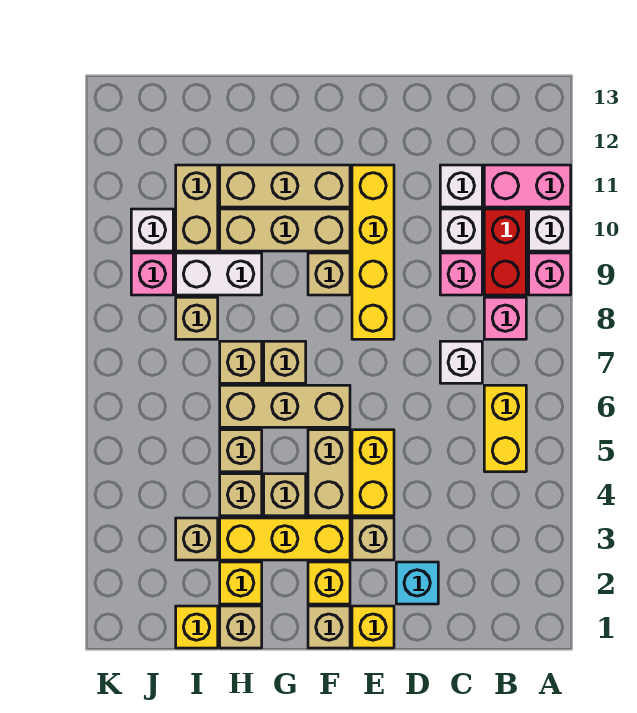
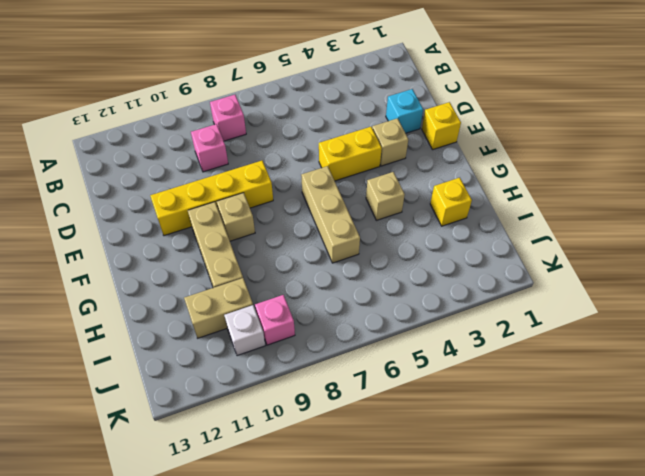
none -> pink brick A9 level 1
none -> white brick A10 level 1
none -> pink brick A11:B11 level 1
none -> yellow brick B5:B6 level 1

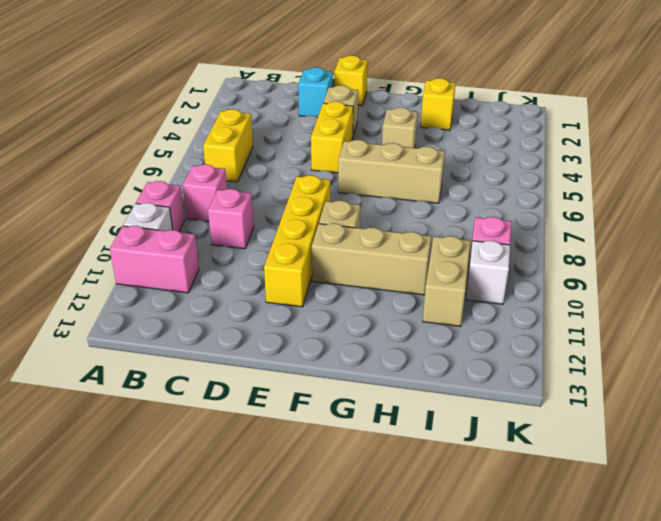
none -> red brick B9:B10 level 1
none -> white brick C7 level 1
none -> white brick C10 level 1
none -> white brick C11 level 1

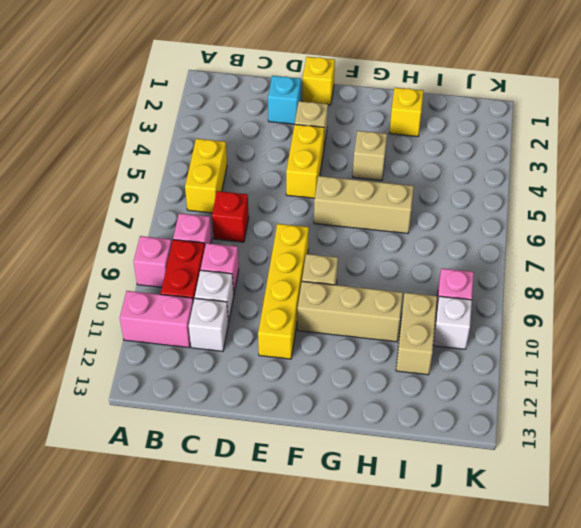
red brick C7 level 1 -> white brick C7 level 1
none -> white brick A10 level 1
none -> tan brick F1 level 1
none -> yellow brick F2 level 1
none -> yellow brick F3:H3 level 1

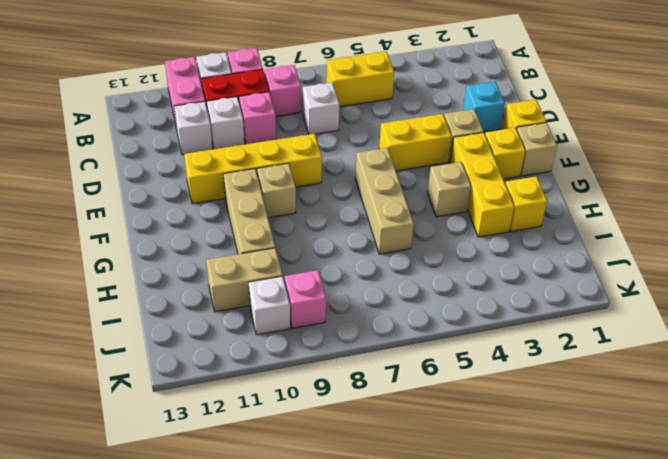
none -> tan brick F4:F5 level 1
none -> tan brick F11:H11 level 1
none -> tan brick G7 level 1
none -> tan brick H1 level 1

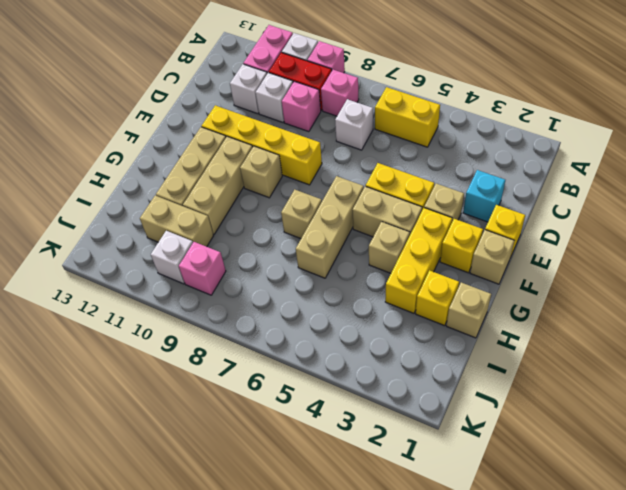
none -> tan brick H4 level 1
none -> tan brick H5 level 1
none -> tan brick H7 level 1
none -> white brick H9:I9 level 1

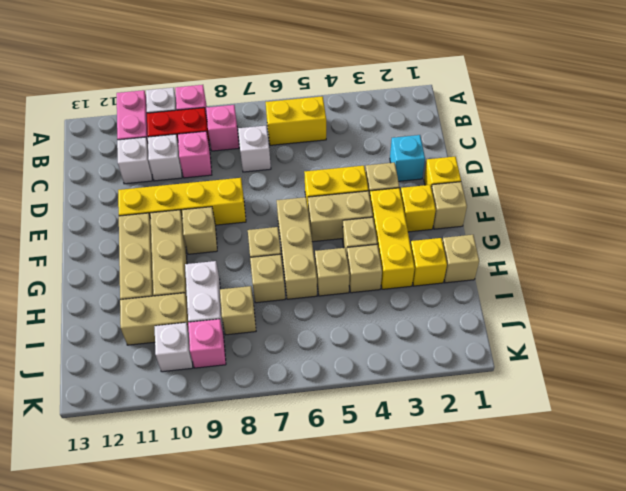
none -> yellow brick I1 level 1
none -> tan brick I3 level 1

